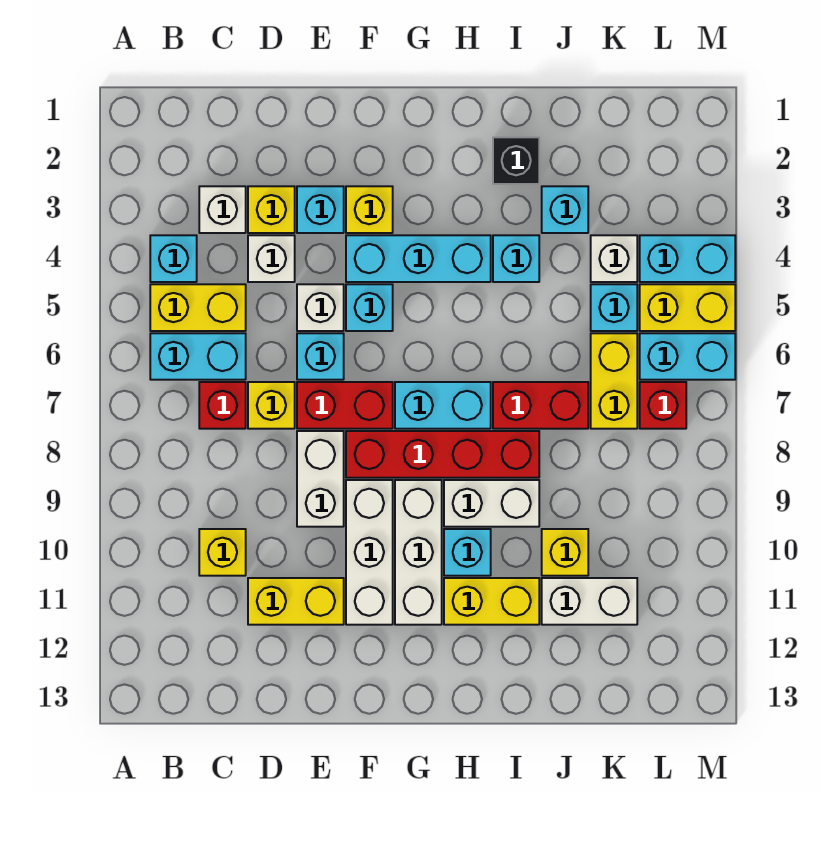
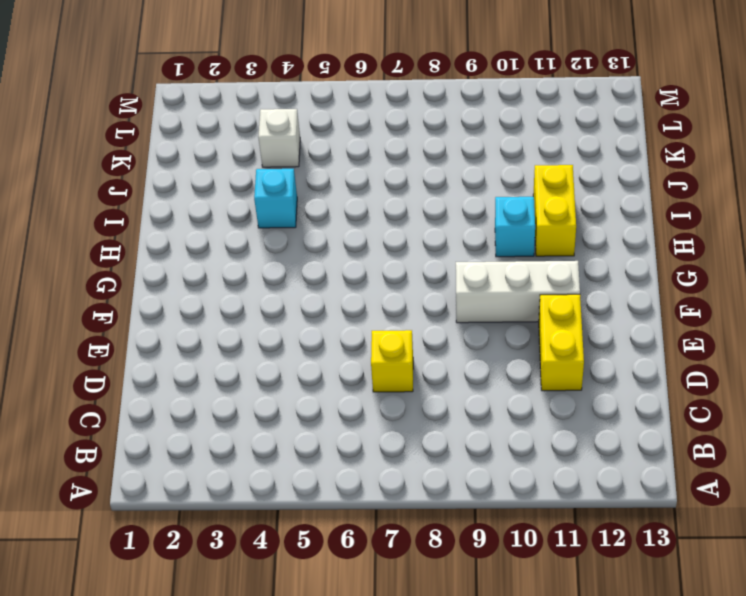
none -> cyan brick B4 level 1
none -> yellow brick B5:C5 level 1
none -> cyan brick B6:C6 level 1
none -> white brick C3 level 1

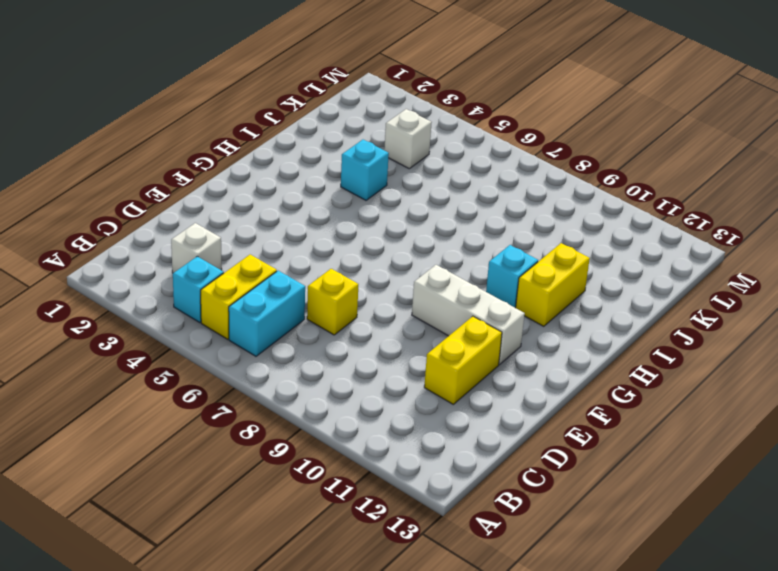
none -> red brick C7 level 1
none -> yellow brick C10 level 1
none -> yellow brick D3 level 1
none -> white brick D4 level 1

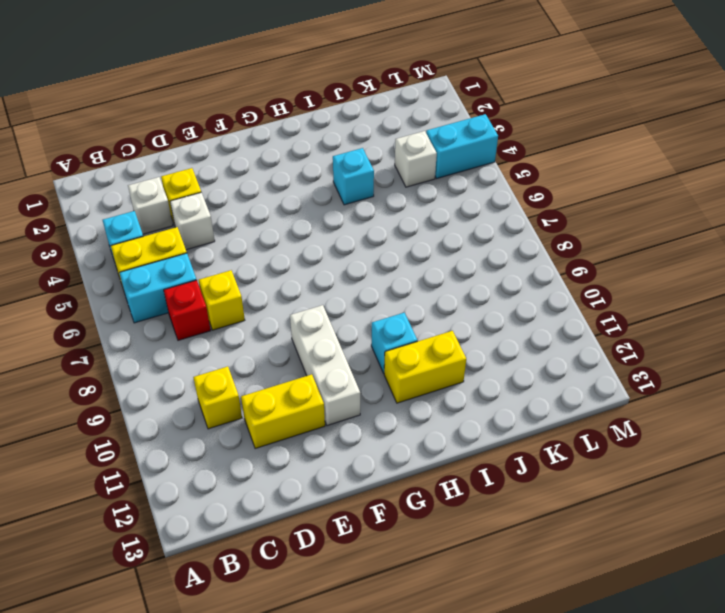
none -> cyan brick E3 level 1
none -> white brick E5 level 1
none -> cyan brick E6 level 1
none -> red brick E7:F7 level 1

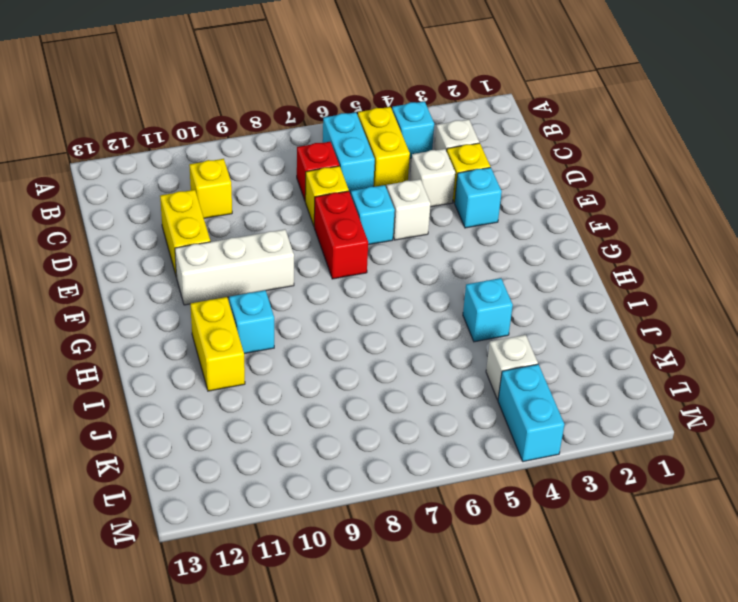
none -> white brick E8:E9 level 1
none -> yellow brick F3 level 1
none -> cyan brick F4:H4 level 1
none -> cyan brick F5 level 1

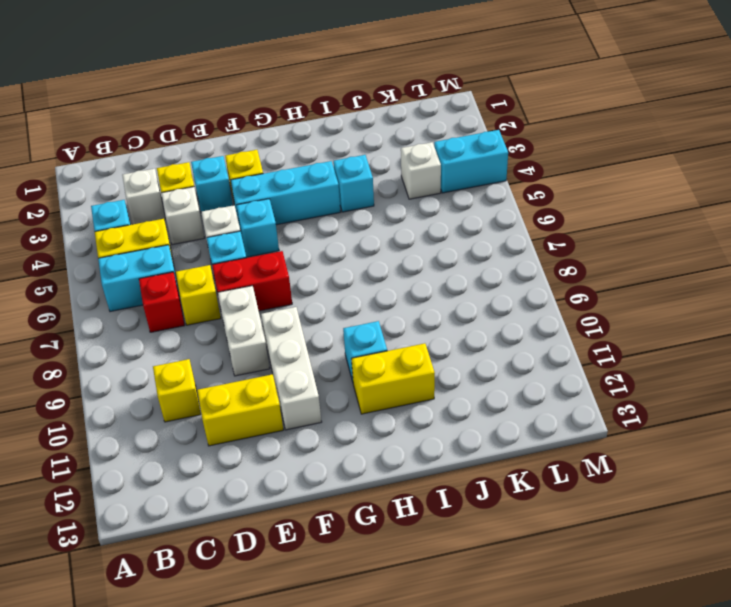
none -> red brick F8:I8 level 1
none -> cyan brick G7:H7 level 1
none -> white brick G9:G11 level 1
none -> white brick H9:I9 level 1

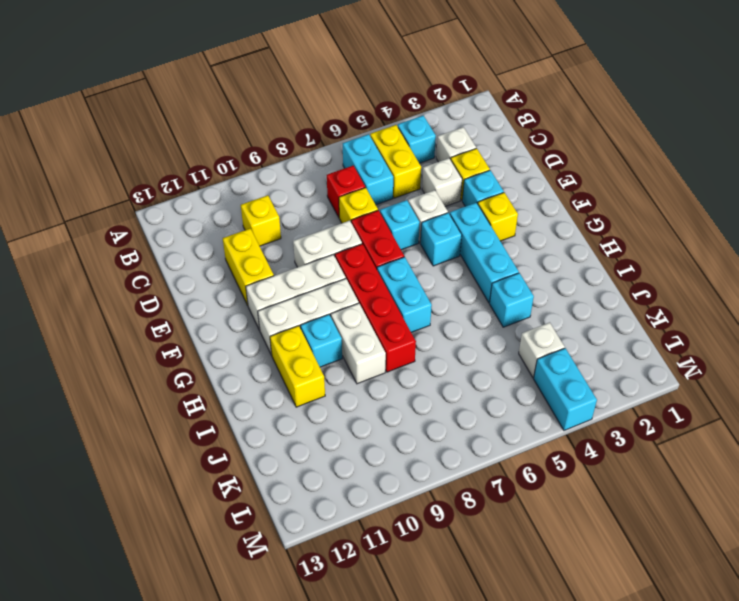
none -> black brick I2 level 1
none -> red brick I7:J7 level 1
none -> cyan brick J3 level 1
none -> yellow brick J10 level 1

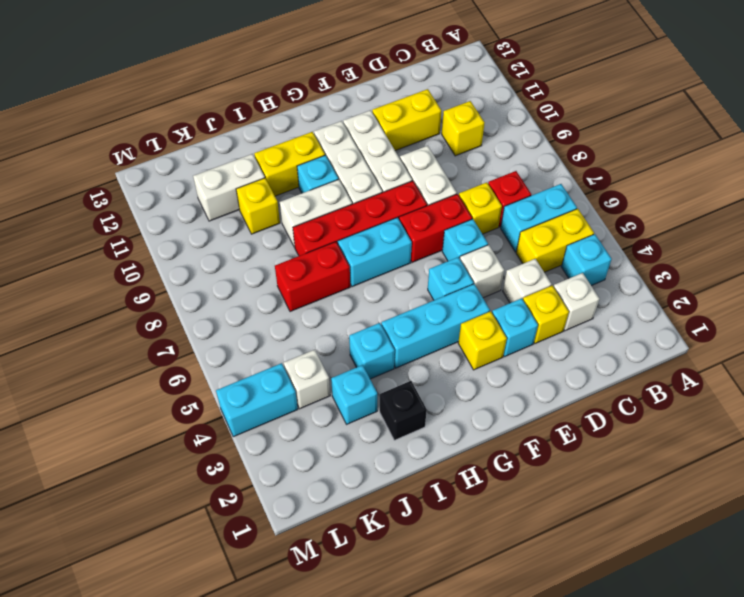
none -> cyan brick K5 level 1
none -> yellow brick K6:K7 level 1
none -> yellow brick L5:M5 level 1
none -> cyan brick L6:M6 level 1

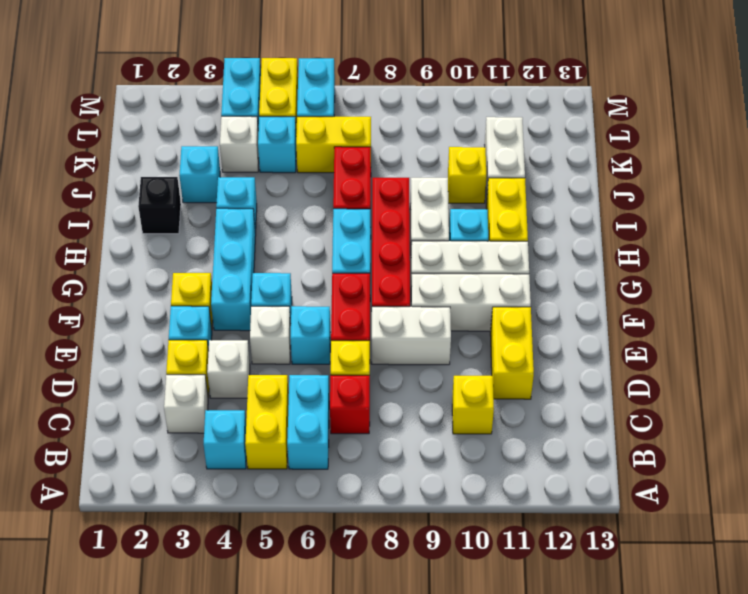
none -> red brick L7 level 1

